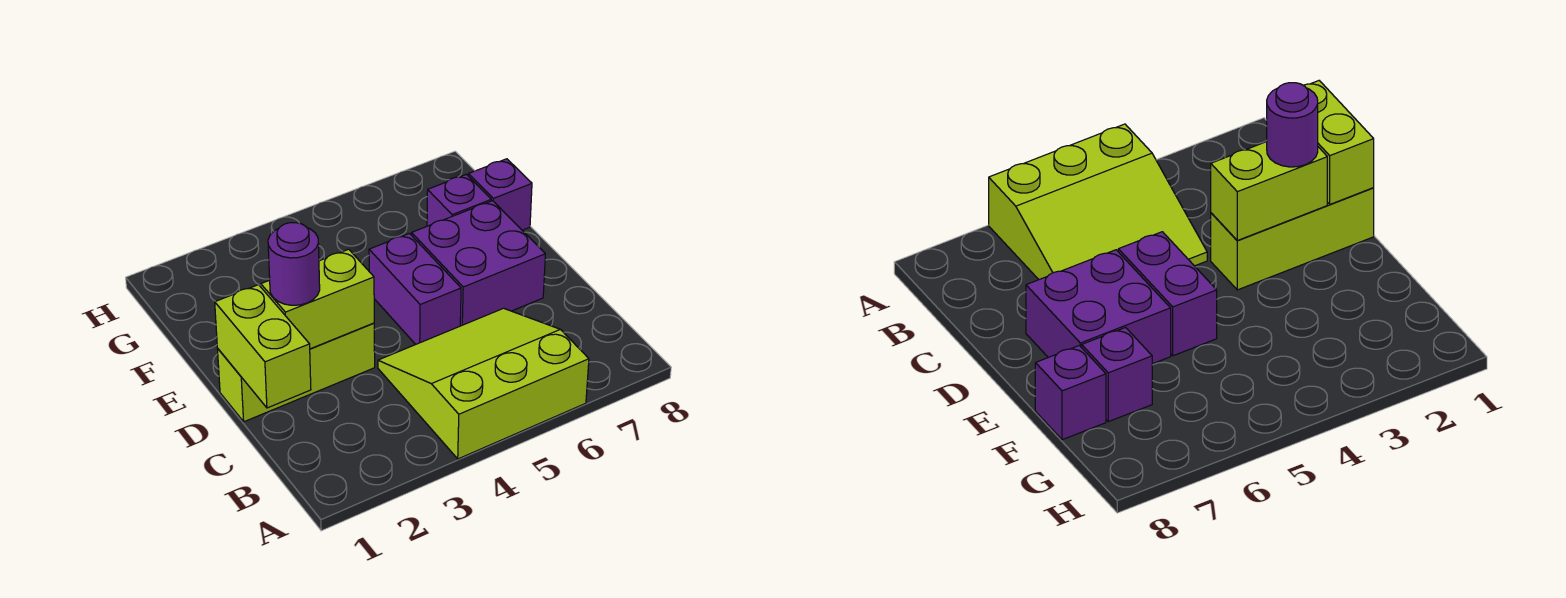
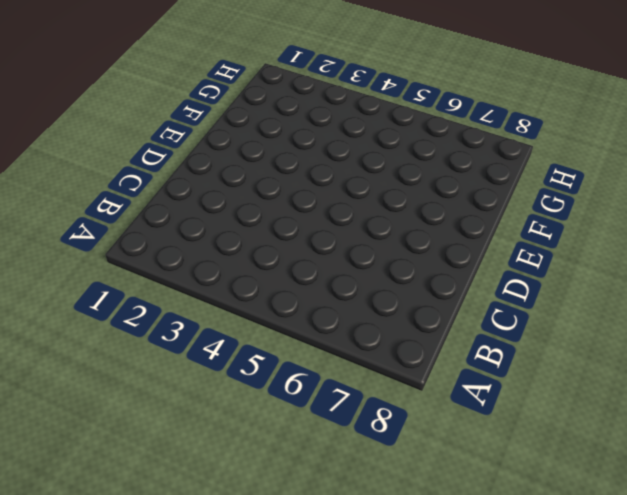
none -> lime slope A4:C6 level 1 top A
none -> lime brick D1:D3 level 1

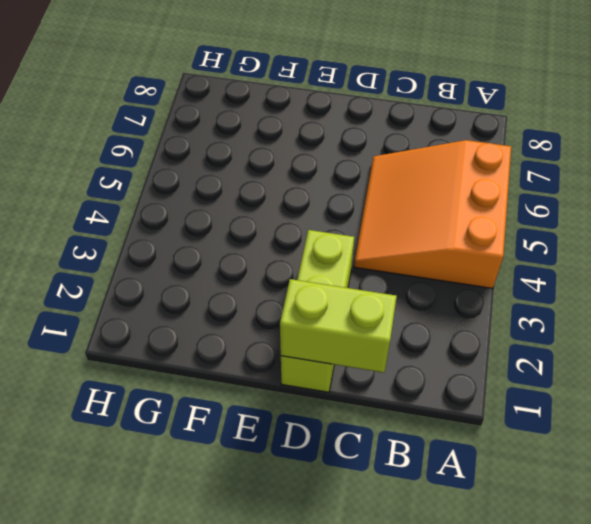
orange slope A4:C6 level 1 top A -> lime slope A4:C6 level 1 top A
none -> purple brick D5:E5 level 1
none -> purple brick D6:E7 level 1

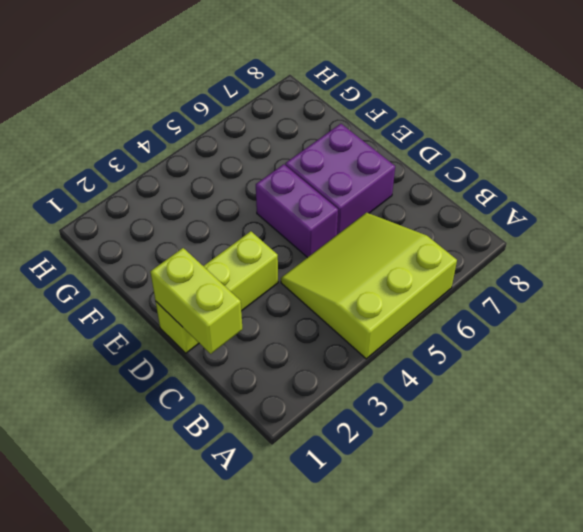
none -> purple brick F7 level 1
none -> purple brick F8 level 1

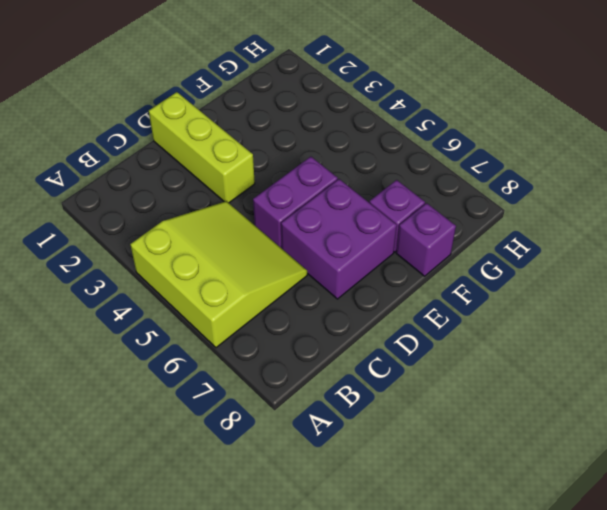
none -> lime brick C1:D1 level 2
none -> lime brick D2:D3 level 2

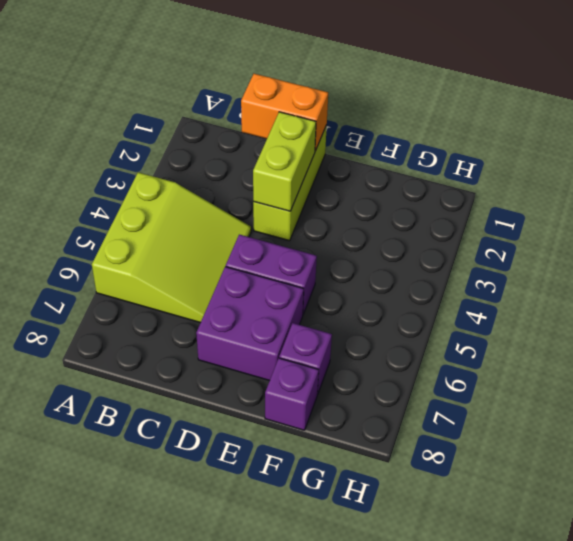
orange brick C1:D1 level 2 -> lime brick C1:D1 level 2
none -> purple round brick D2 level 3

